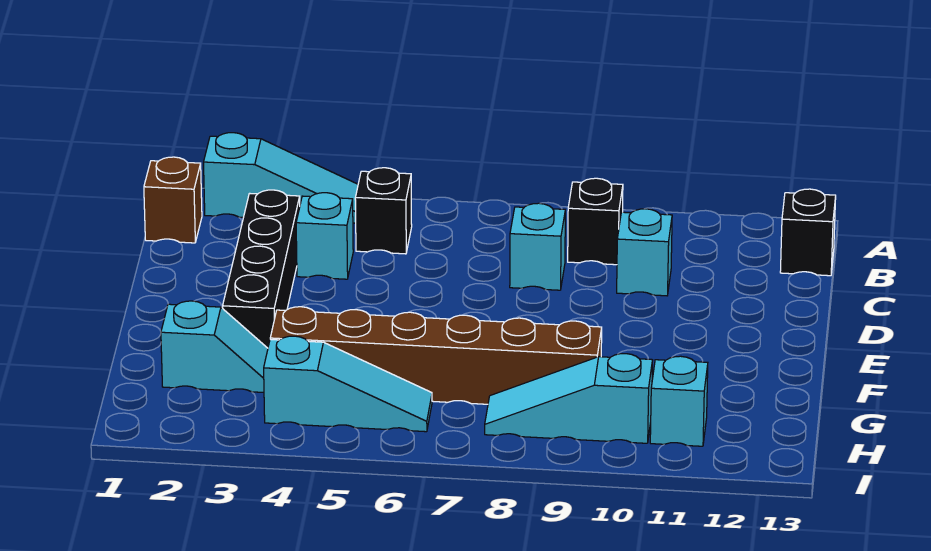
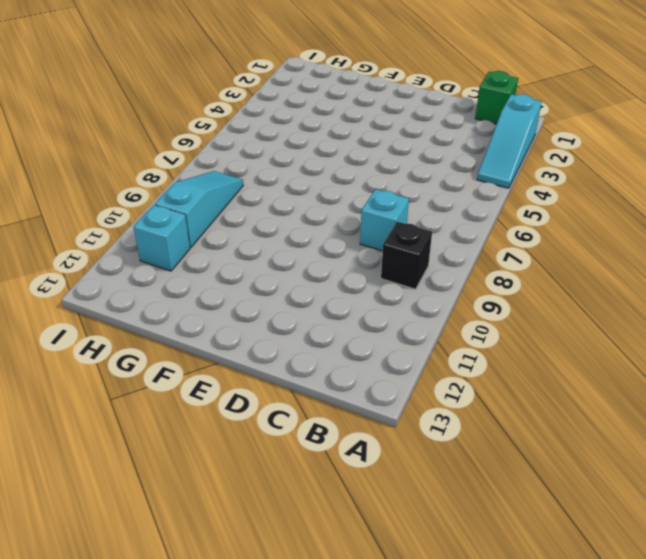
green brick B1 level 1 -> brown brick B1 level 1
none -> black brick B5 level 1
none -> black brick B13 level 1
none -> black brick C3:F3 level 1

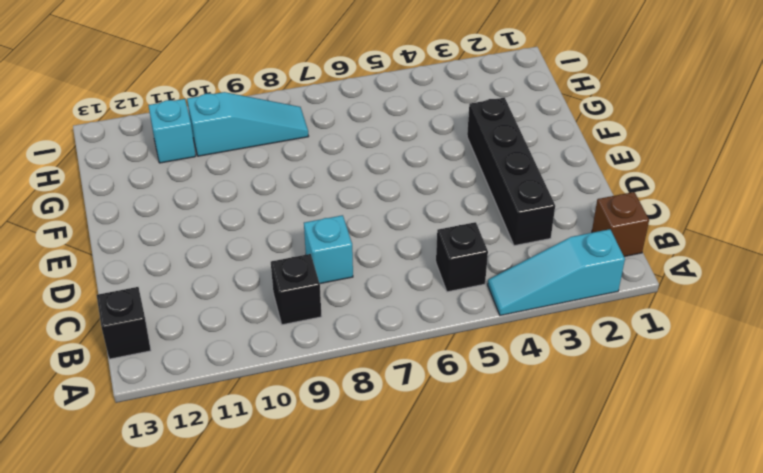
none -> cyan brick C4 level 1
none -> cyan brick C10 level 1
none -> cyan slope G2:G3 level 1 top 2

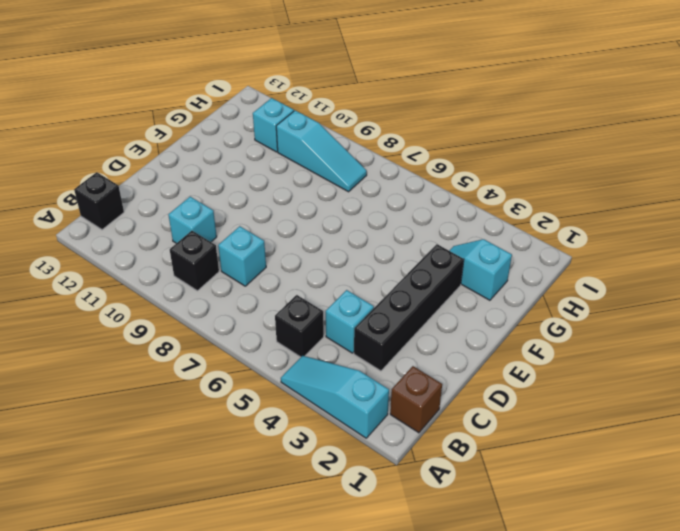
none -> brown brick G4:G9 level 1
none -> cyan slope H4:H6 level 1 top 4

